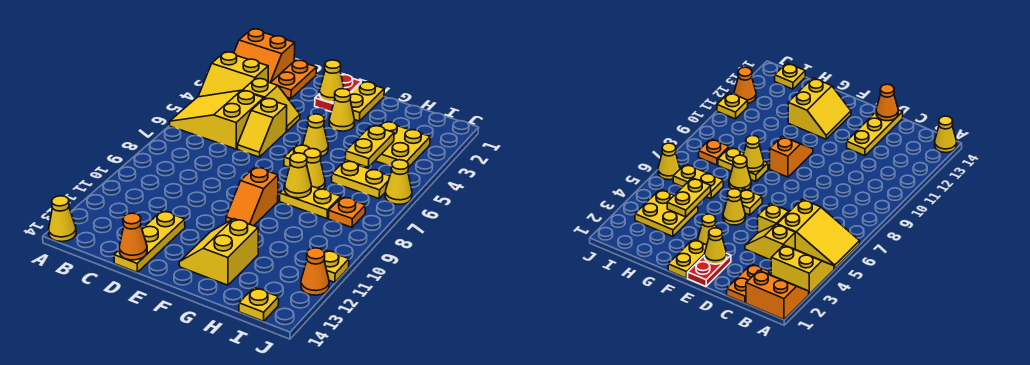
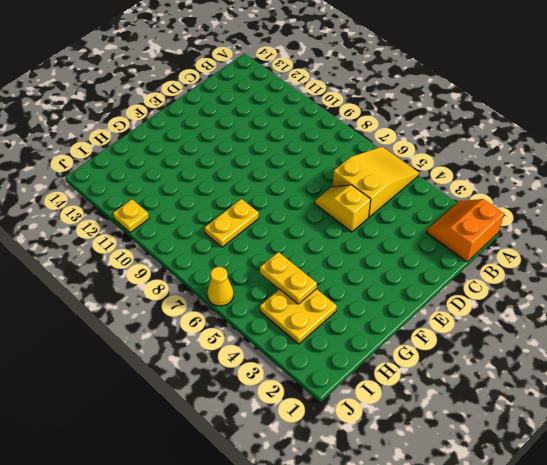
none -> yellow slope A3:B4 level 1 top 3
none -> yellow cone A14 level 1
none -> orange plate C1:C2 level 1

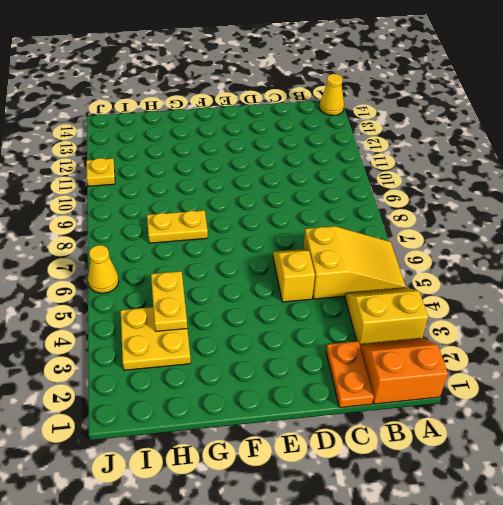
none -> yellow slope C4:D4 level 1 top C
none -> yellow plate D12:D14 level 1
none -> red plate E1:E2 level 1

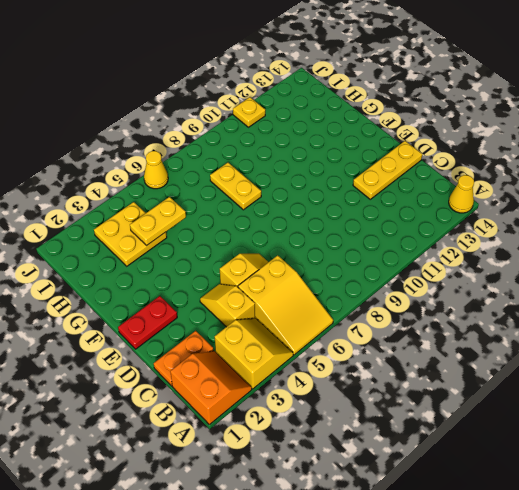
none -> yellow plate F1:F2 level 1
none -> yellow cone F3 level 1
none -> yellow cone F5 level 1

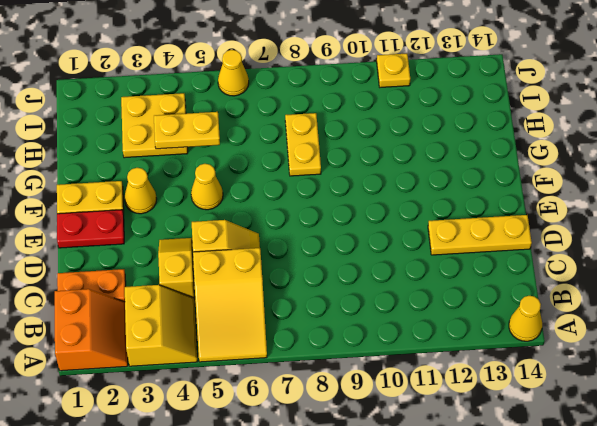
none -> yellow plate F6 level 1
none -> orange slope F9:F10 level 1 top 9
none -> yellow slope F12:G13 level 1 top G

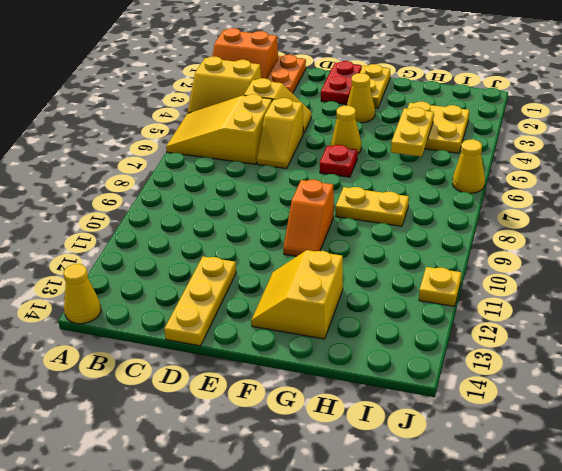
red plate F6 level 1 -> yellow plate F6 level 1
none -> yellow cone G7 level 1
none -> yellow plate H6:I6 level 1
none -> orange plate I8 level 1

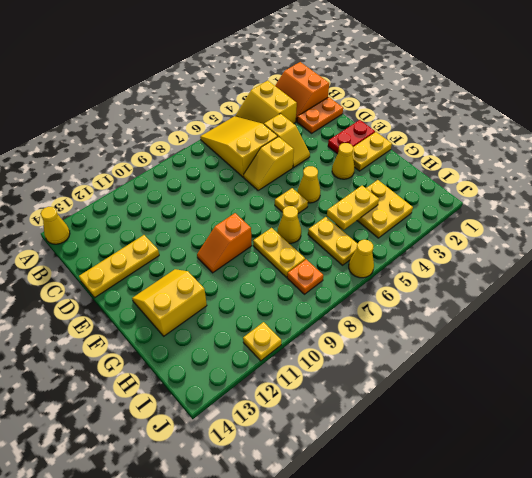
none -> yellow plate I14 level 1
none -> orange cone J12 level 1
none -> orange cone D14 level 2

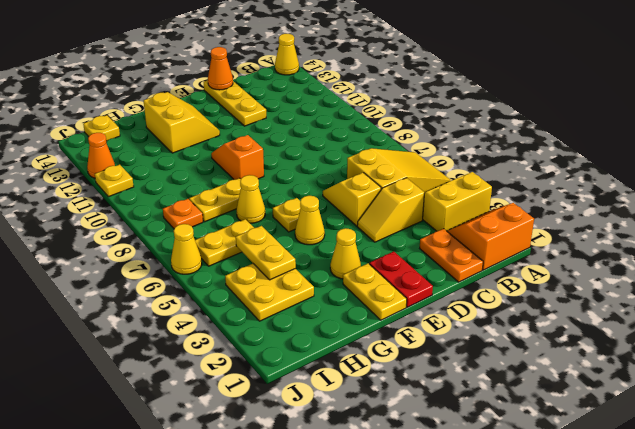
none -> yellow cone E2 level 2
none -> yellow cone G8 level 2

